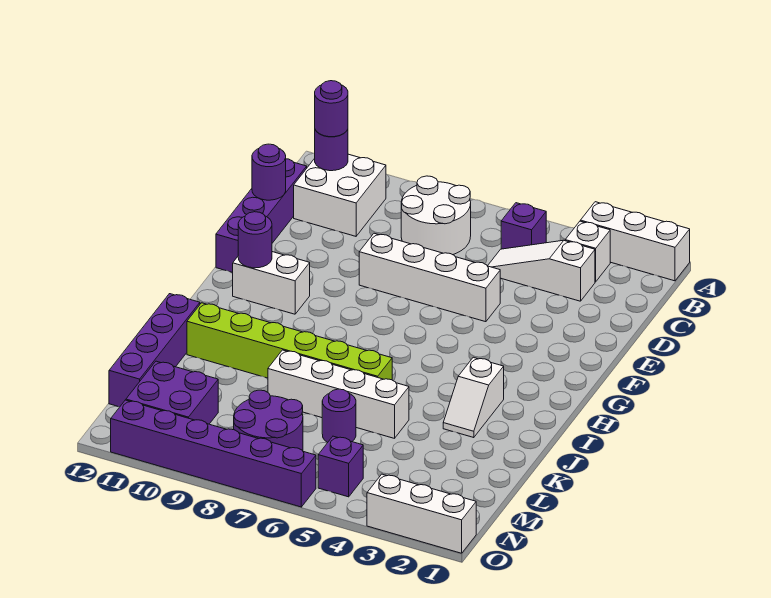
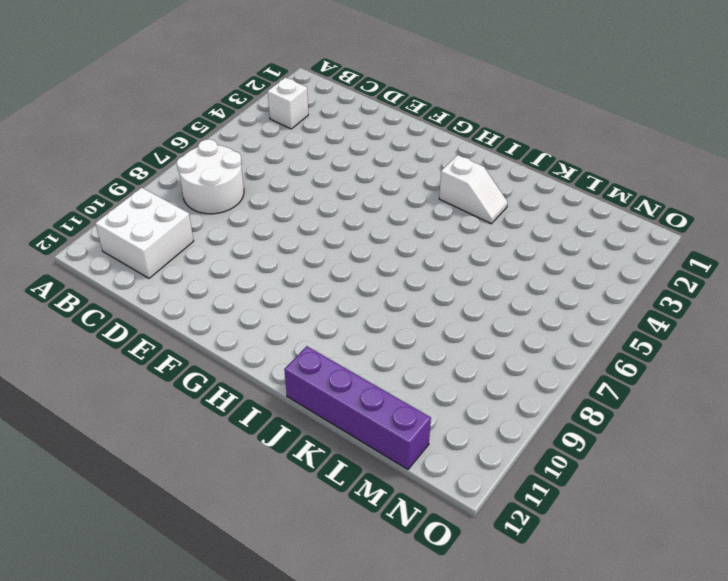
none -> white brick A1:A3 level 1
none -> purple brick B5 level 1
none -> white slope C3:C5 level 1 top 3

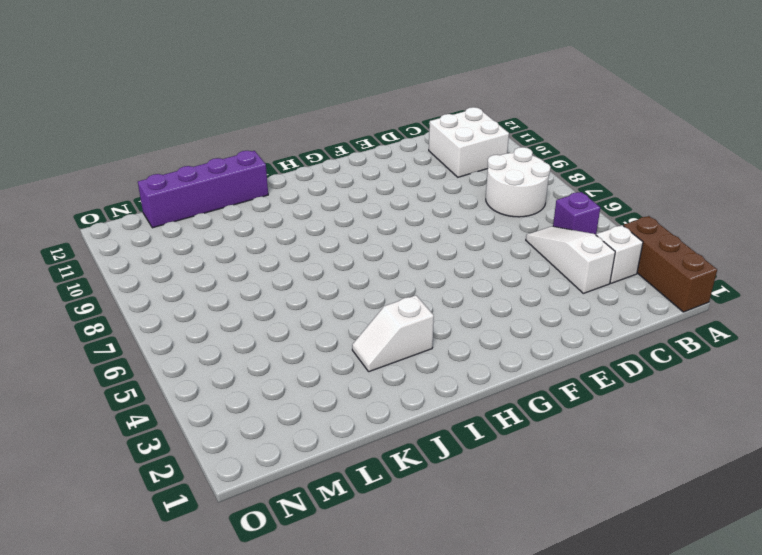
brown brick A1:A3 level 1 -> white brick A1:A3 level 1
none -> purple brick C12:F12 level 1
none -> white brick E5:E8 level 1
none -> white brick G10:G11 level 1

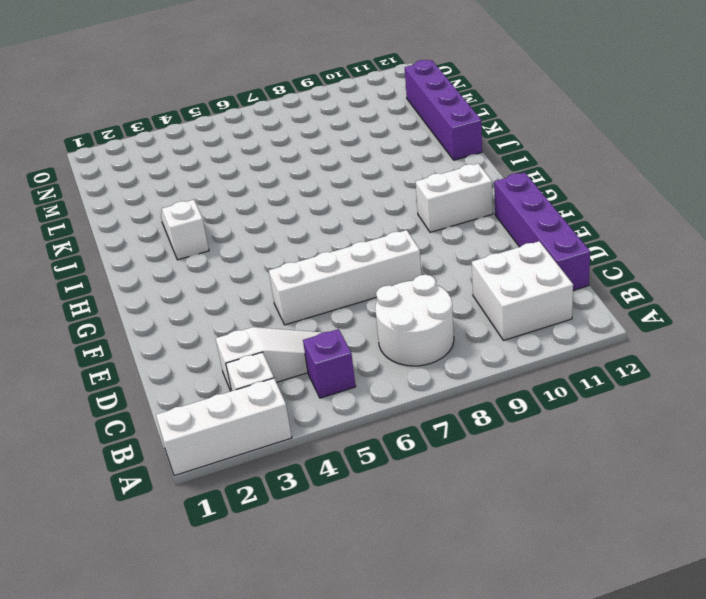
none -> lime brick J6:J11 level 1
none -> white brick K5:K8 level 1
none -> purple round brick L6 level 1

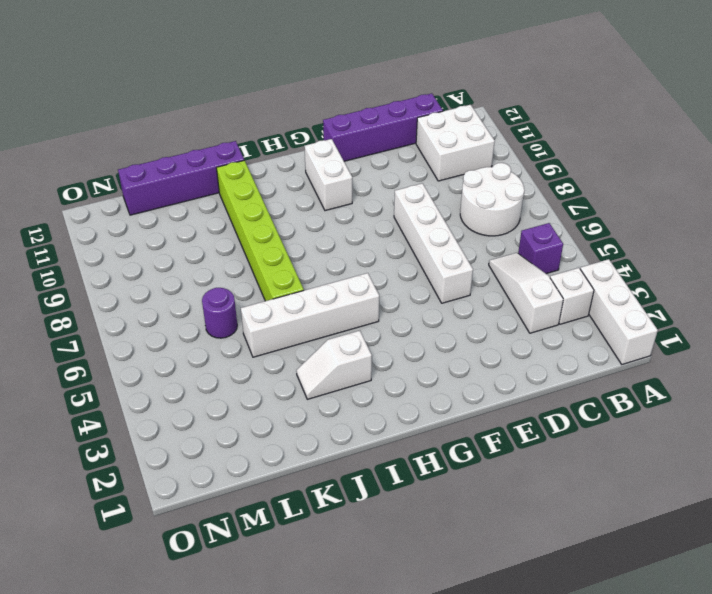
white brick H5:K5 level 1 -> white brick K5:K8 level 1
none -> purple round brick M7:N8 level 1
none -> purple brick M10:N11 level 1
none -> purple brick N5 level 1

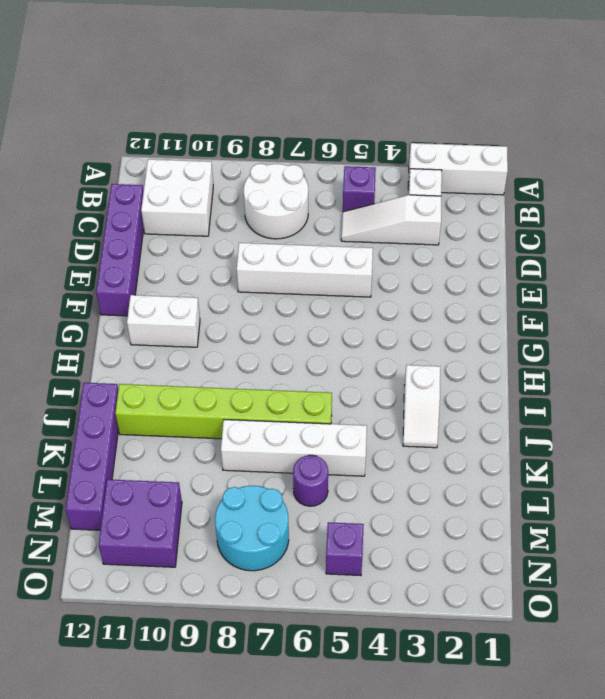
cyan round brick M7:N8 level 1 -> purple round brick M7:N8 level 1
none -> white brick O1:O3 level 1
none -> purple brick O6:O11 level 1
none -> purple round brick B11 level 2

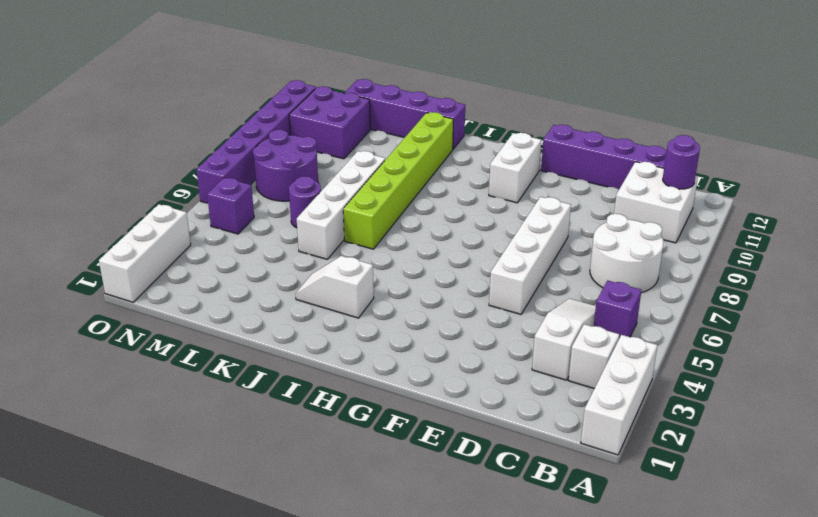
none -> purple round brick D12 level 2
none -> purple round brick G11 level 2
none -> purple round brick B11 level 3

